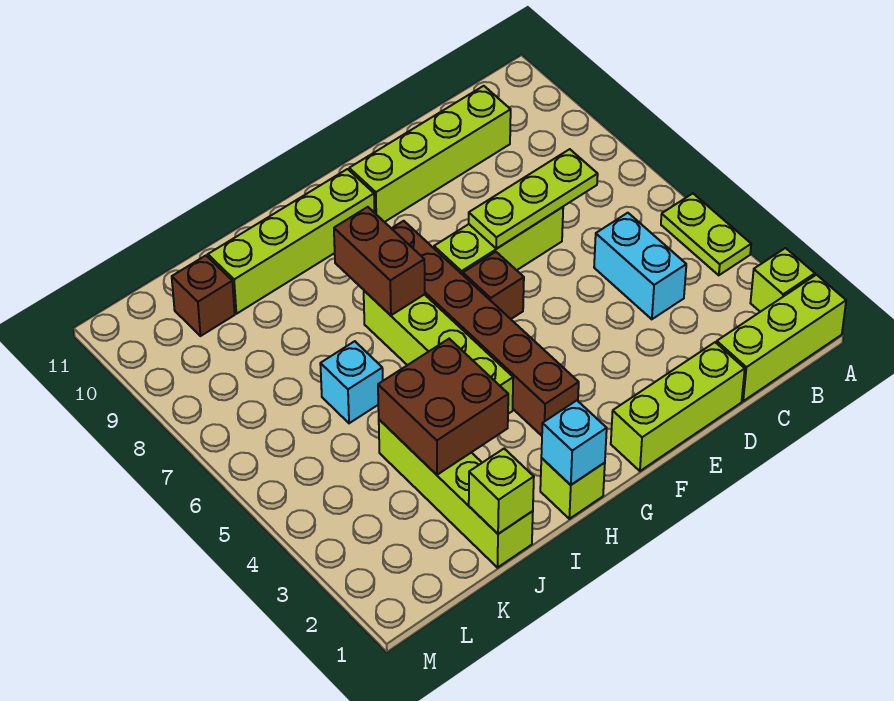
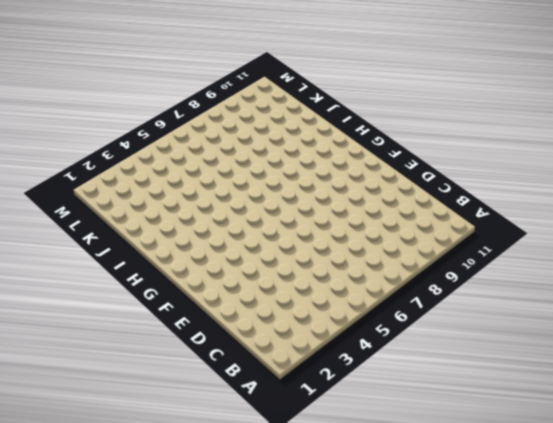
none -> lime brick A1:C1 level 1
none -> lime brick A2 level 1
none -> lime plate A4:A5 level 1

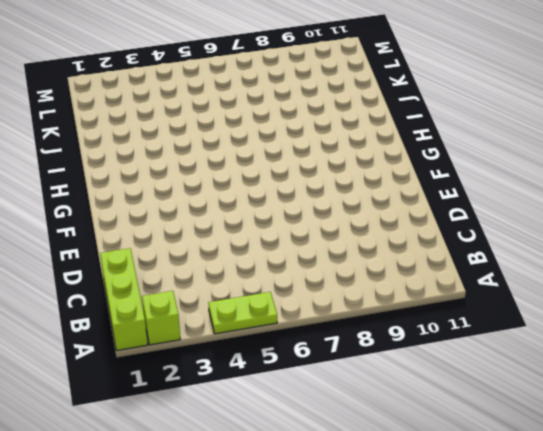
none -> cyan brick C4:C5 level 1
none -> lime brick C10:F10 level 1
none -> lime brick D1:F1 level 1

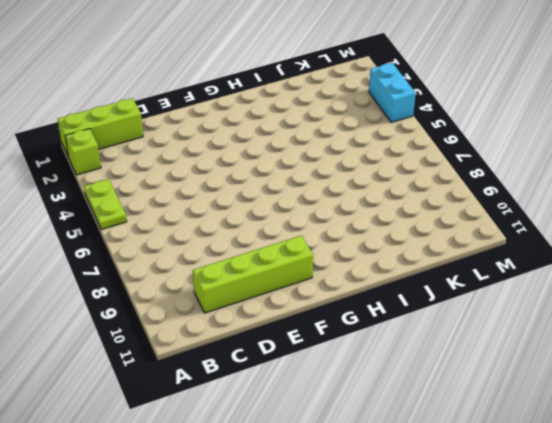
cyan brick M3:M4 level 1 -> cyan brick C4:C5 level 1
none -> lime brick D1:F1 level 1
none -> lime brick D7:F7 level 1
none -> brown brick F6 level 1

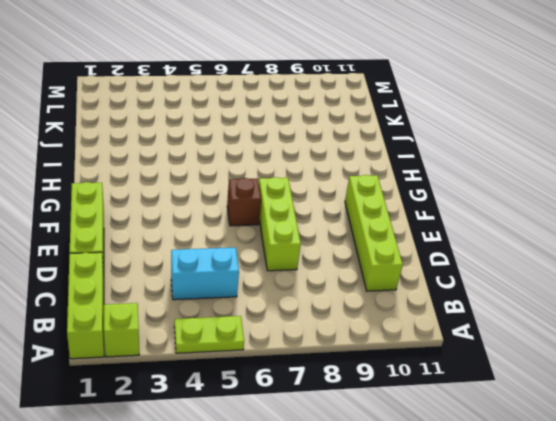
none -> brown brick G3:G8 level 1
none -> lime brick G10:J10 level 1
none -> lime brick H1 level 1

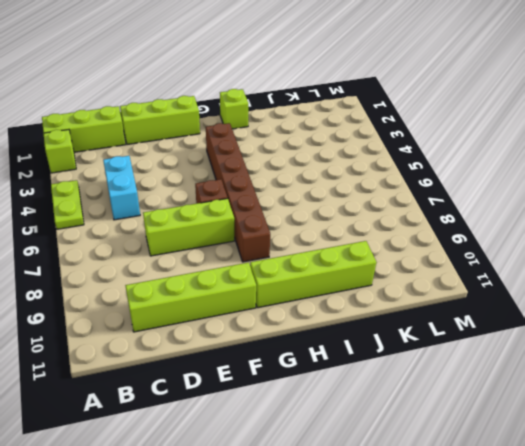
none -> lime brick H4:H7 level 1
none -> lime brick J1:J4 level 1
none -> cyan brick J6 level 1

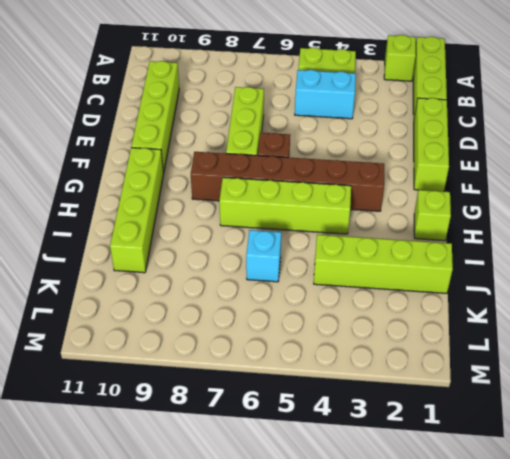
none -> brown brick K10 level 1
none -> lime plate C7:E7 level 2
none -> cyan brick H1 level 2

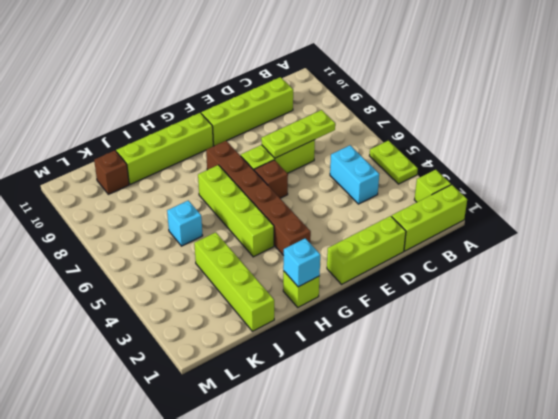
none -> brown brick H7:H8 level 2
none -> brown brick I3:J4 level 2
none -> lime brick J1 level 2

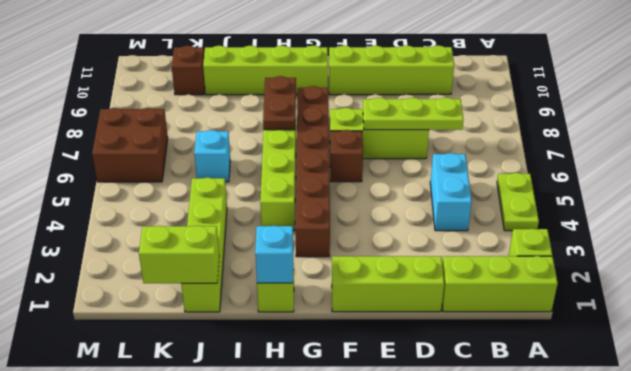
brown plate H7:H8 level 2 -> brown brick H7:H8 level 2
lime brick J1:K1 level 2 -> lime brick J1 level 2
brown brick L6:M7 level 1 -> brown brick I3:J4 level 2

